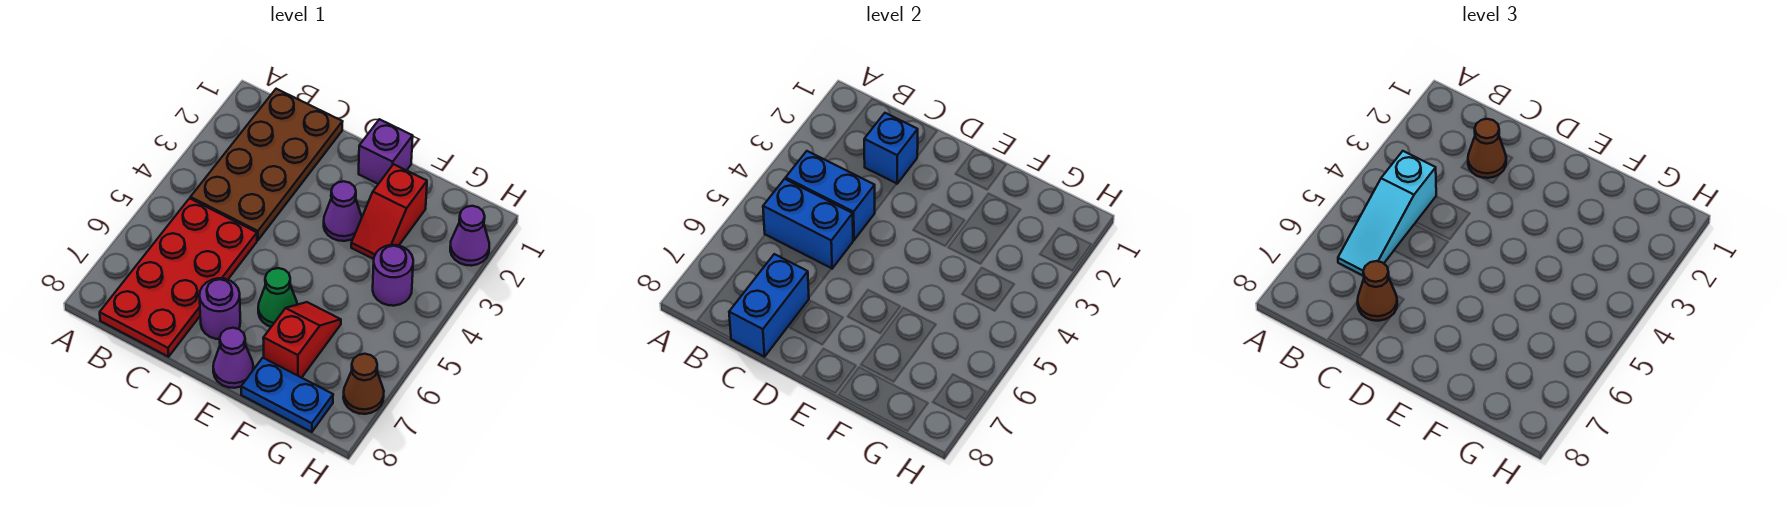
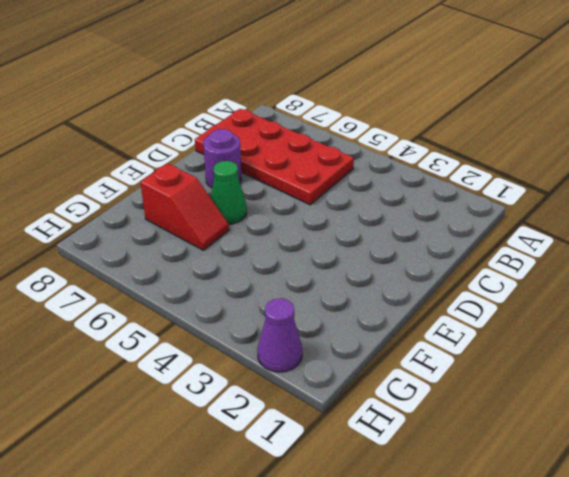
none -> brown plate B1:C4 level 1
none -> purple brick E1 level 1
none -> purple cone E3 level 1

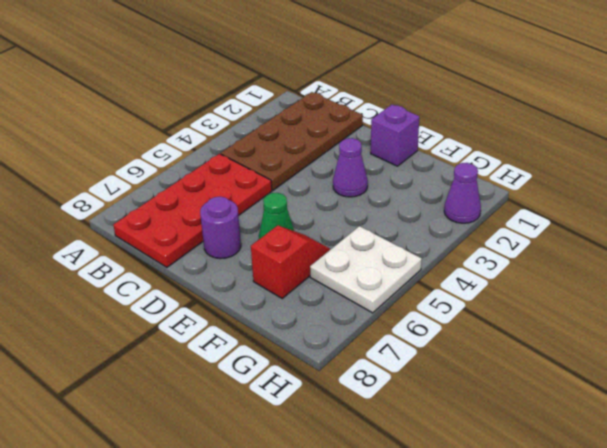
white plate G5:H6 level 1 -> none
none -> purple cone E8 level 1
none -> red slope F2:F3 level 1 top 2
none -> blue plate F8:G8 level 1

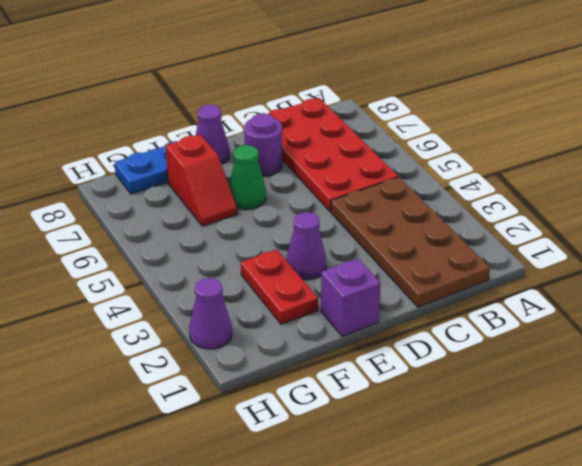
red plate F2:F3 level 1 -> red slope F2:F3 level 1 top 2
none -> purple round brick G4 level 1
none -> brown cone H7 level 1
none -> blue brick B4:C4 level 2

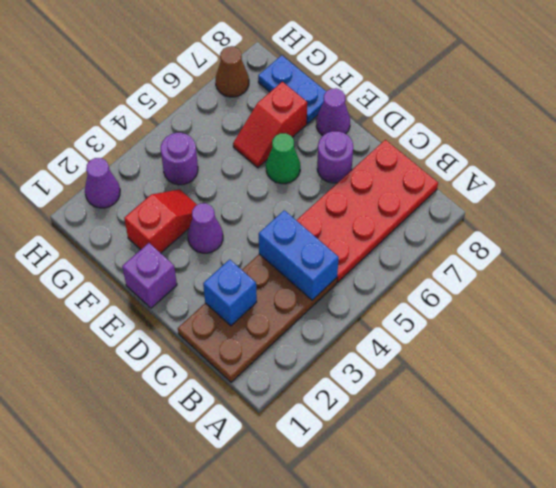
none -> blue brick B5:C5 level 2
none -> blue brick C7:C8 level 2
none -> cyan slope B4:B6 level 3 top 4

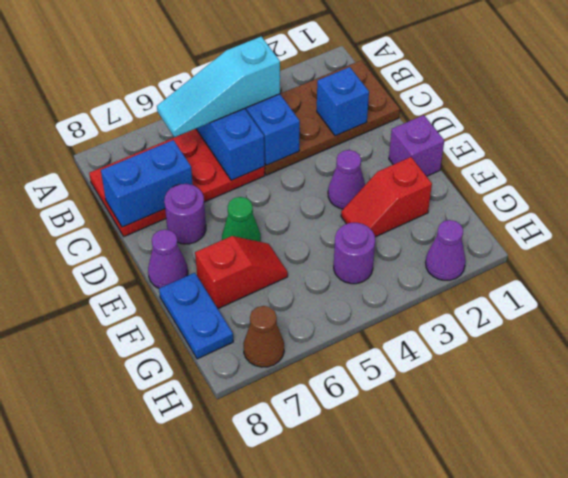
none -> brown cone C2 level 3
none -> brown cone C7 level 3

